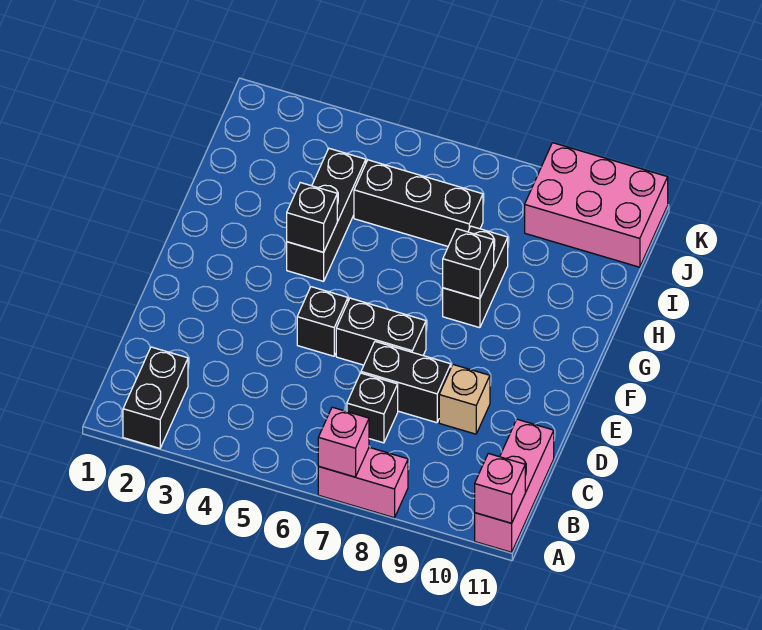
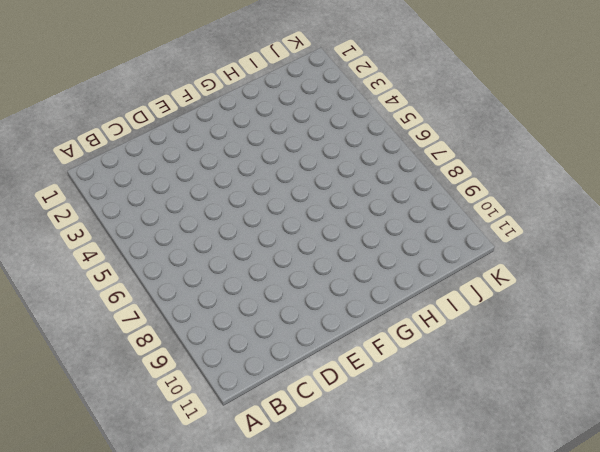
none -> black brick A2:B2 level 1
none -> pink brick A7:A8 level 1
none -> pink brick A11:C11 level 1

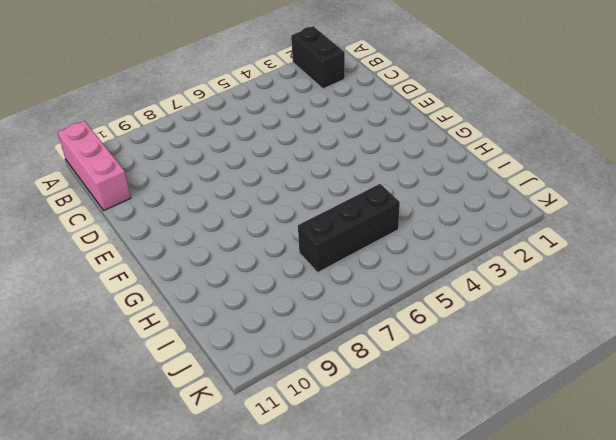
none -> pink brick A7:A8 level 1
none -> black brick C7 level 1
none -> black brick D7:D8 level 1

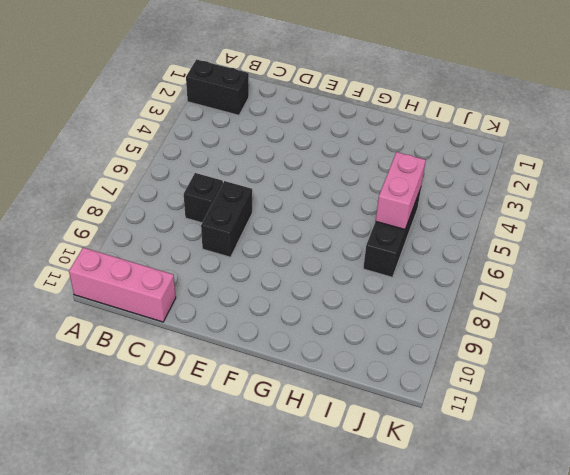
pink brick I5:I6 level 2 -> pink brick A7:A8 level 1
none -> tan brick D9 level 1
none -> black brick E5 level 1
none -> black brick E6:E7 level 1

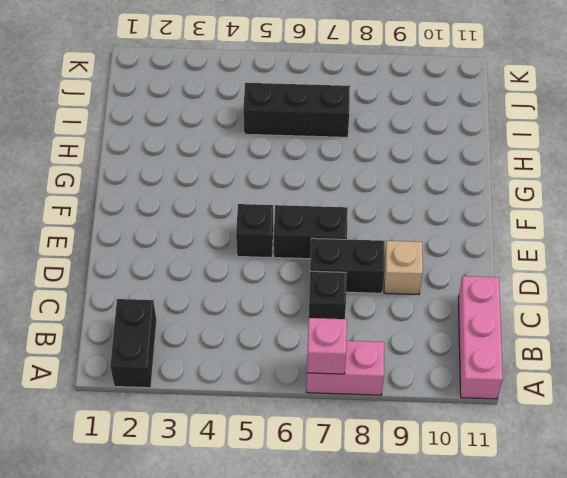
none -> black brick G4:I4 level 1
none -> black brick G8:H8 level 1
none -> pink brick J9:K11 level 1

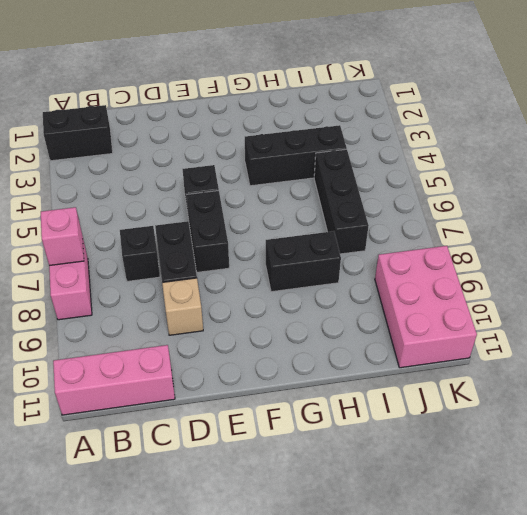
none -> pink brick A11 level 2
none -> black brick G4 level 2
none -> black brick G8 level 2

